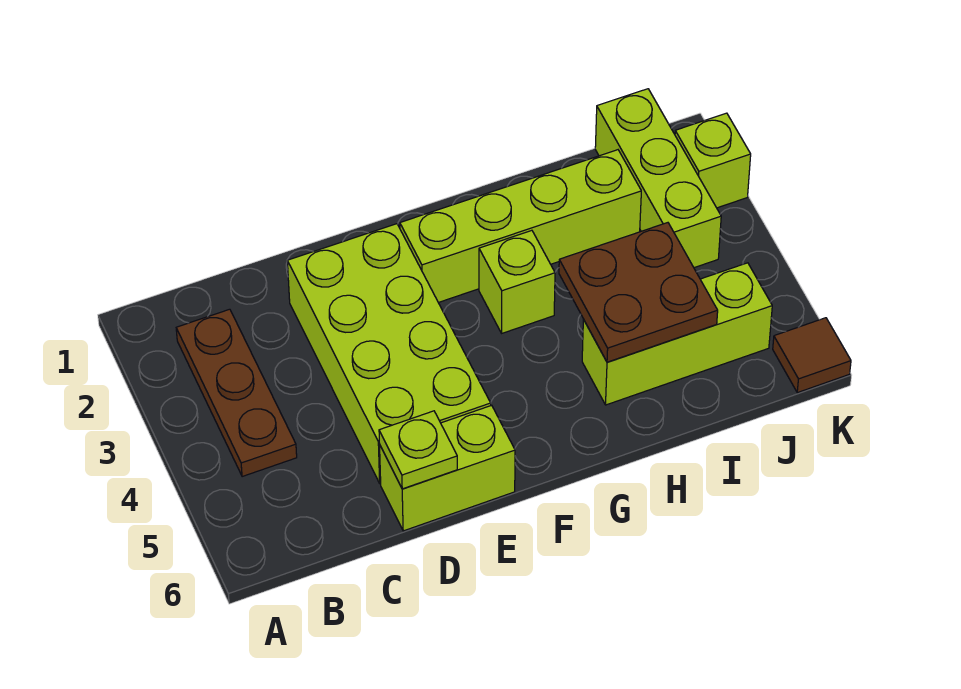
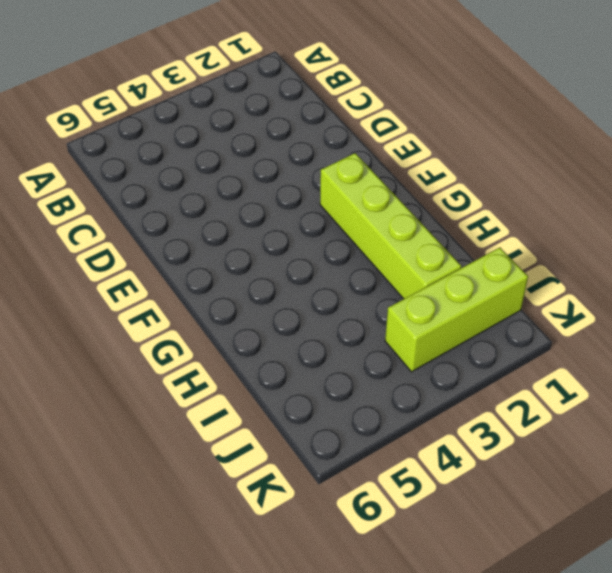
none -> brown plate B2:B4 level 1
none -> lime brick D2:E5 level 1

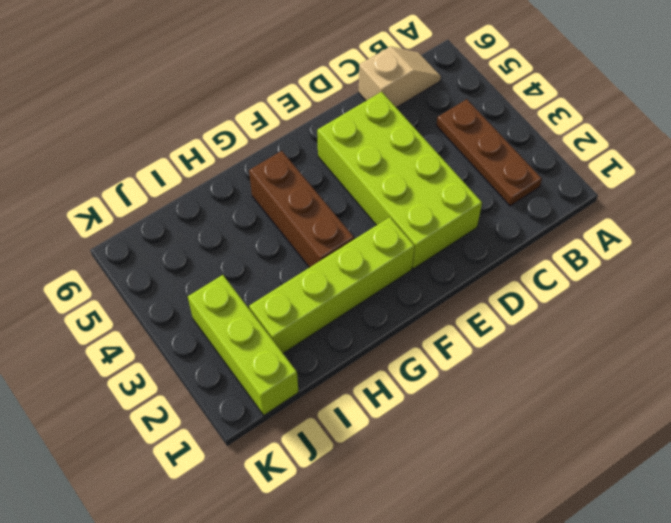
tan slope B6:C6 level 1 top C -> none
brown brick G3:G5 level 1 -> lime brick G3 level 1
none -> lime brick D6:E6 level 1
none -> lime brick H5:J5 level 1

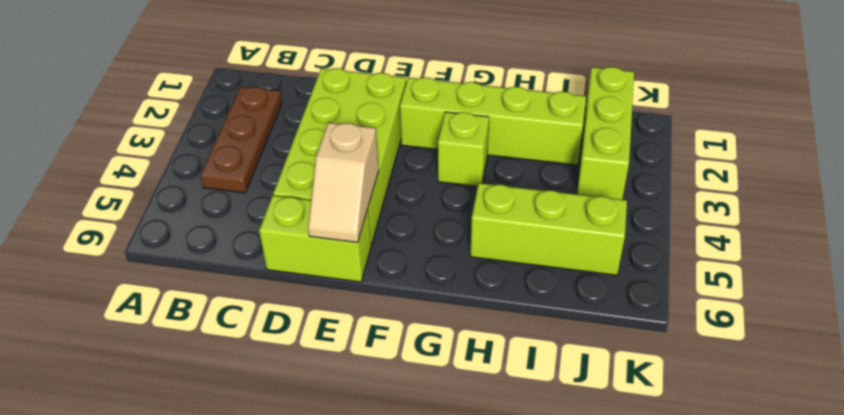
tan slope E5:E6 level 2 top 5 -> none
none -> lime brick K2 level 1
none -> brown tile K6 level 1

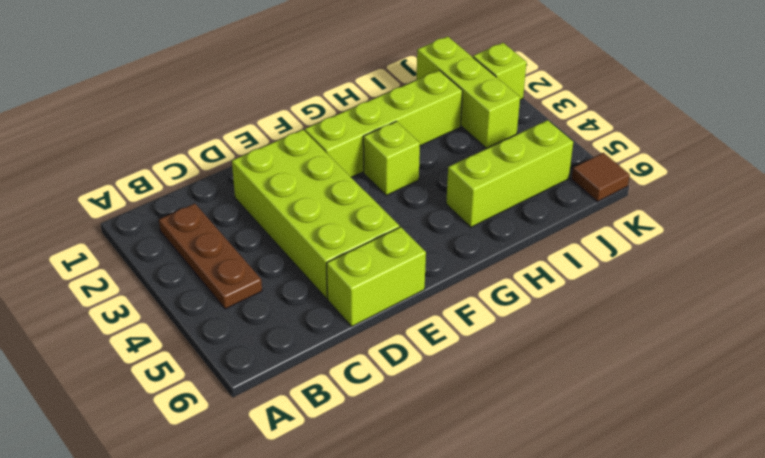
none -> lime plate D6 level 2
none -> brown plate H4:I5 level 2

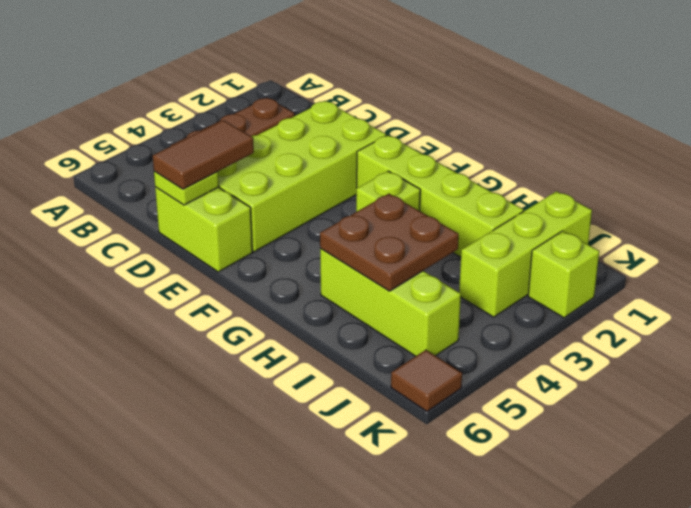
brown tile D5:D6 level 3 -> none

